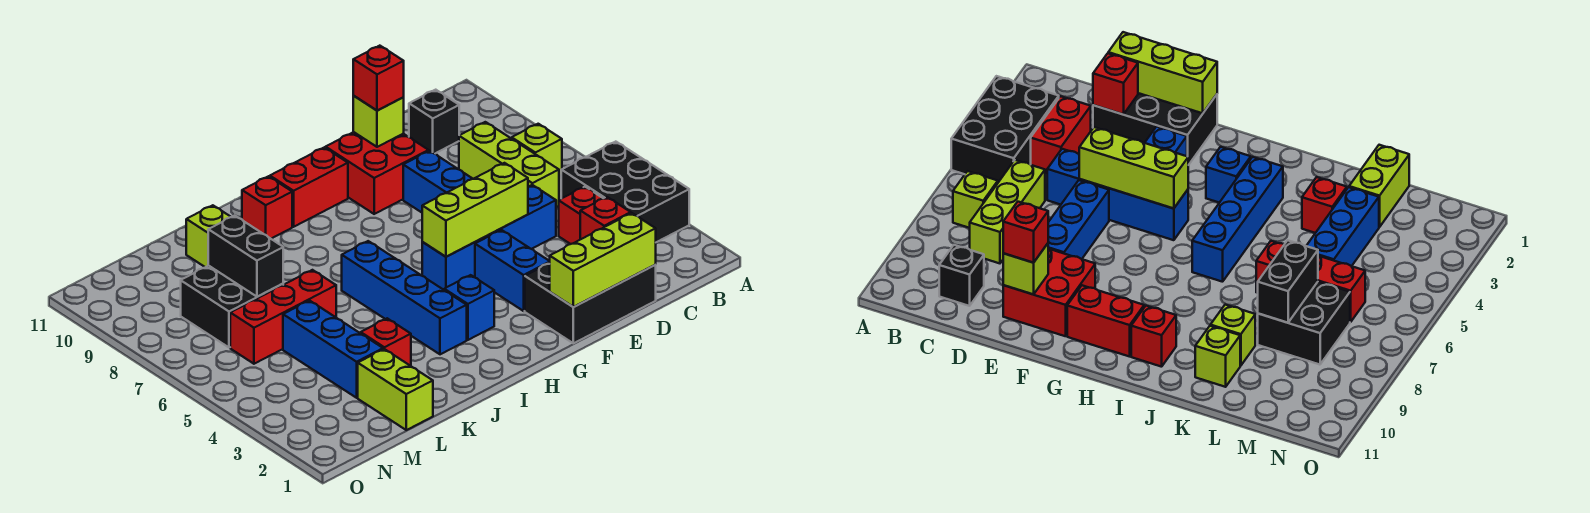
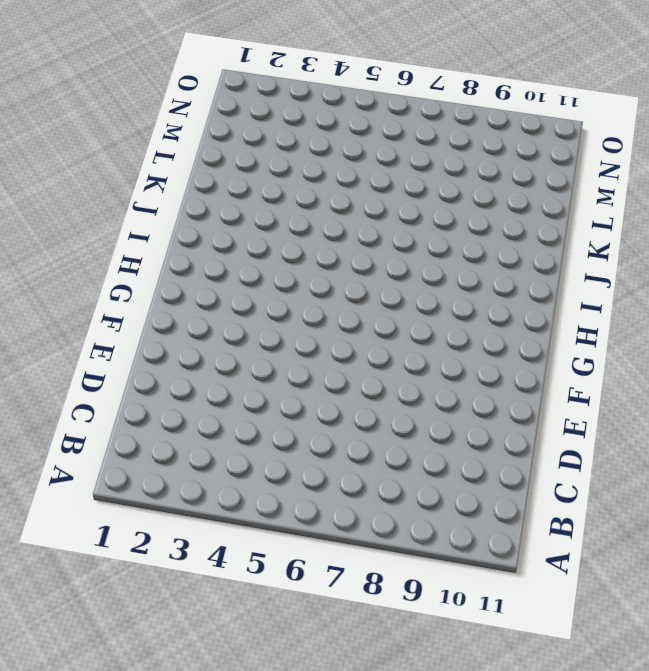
none -> black brick A3:B5 level 1
none -> lime brick B7 level 1
none -> red brick C3:C4 level 1

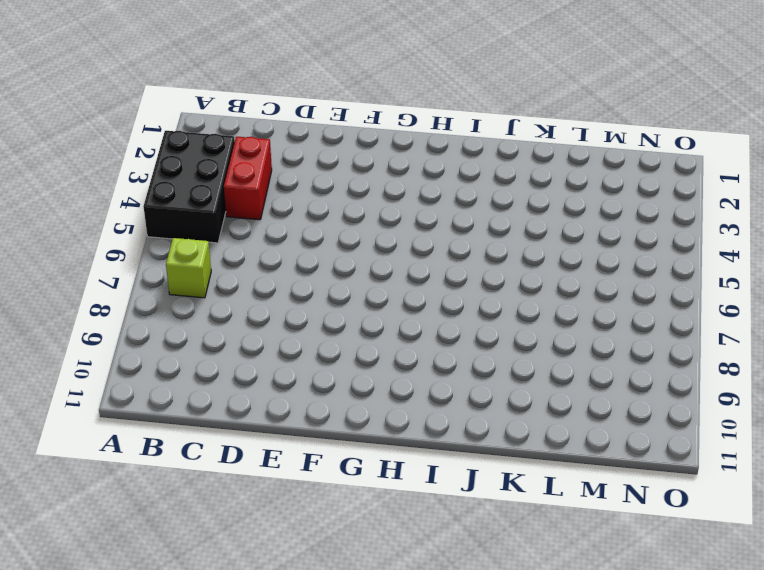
none -> lime brick C6:C8 level 1
none -> black brick C10 level 1
none -> black brick D1:F2 level 1

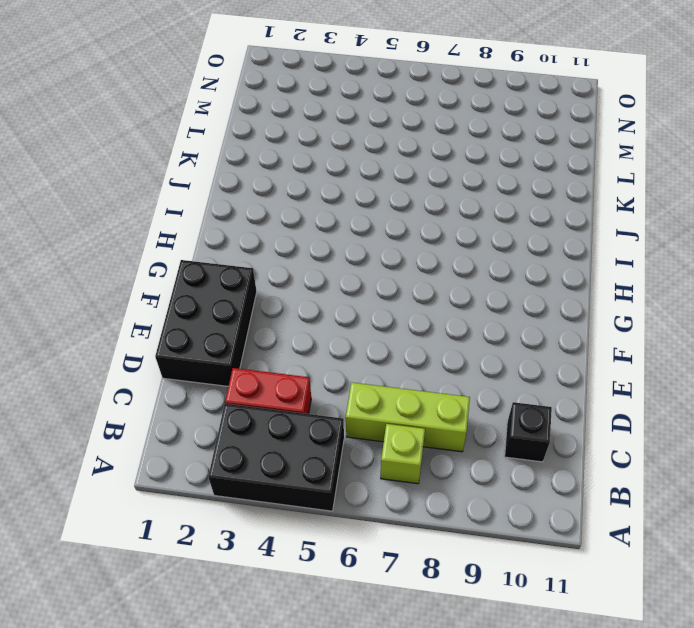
none -> blue brick D5:G5 level 1
none -> blue brick E6:E8 level 1
none -> red brick E9:F10 level 1

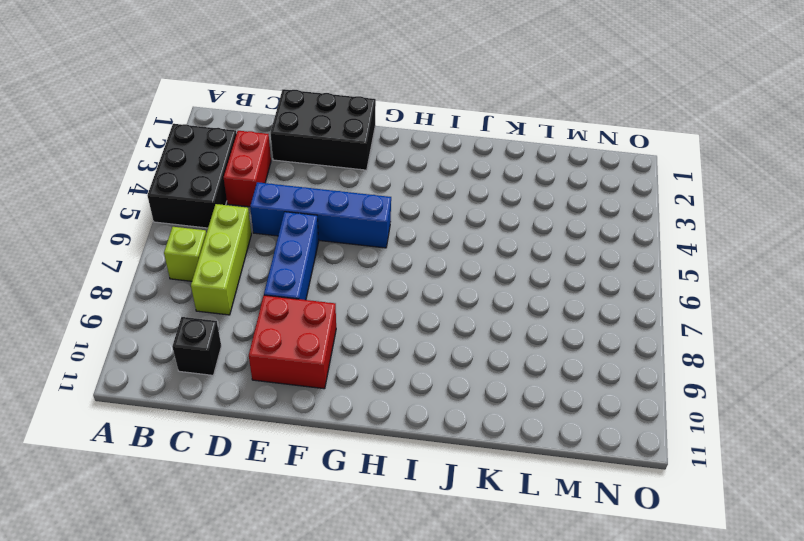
none -> blue brick F3:F4 level 1
none -> red brick G10:H10 level 1
none -> blue brick H3 level 1

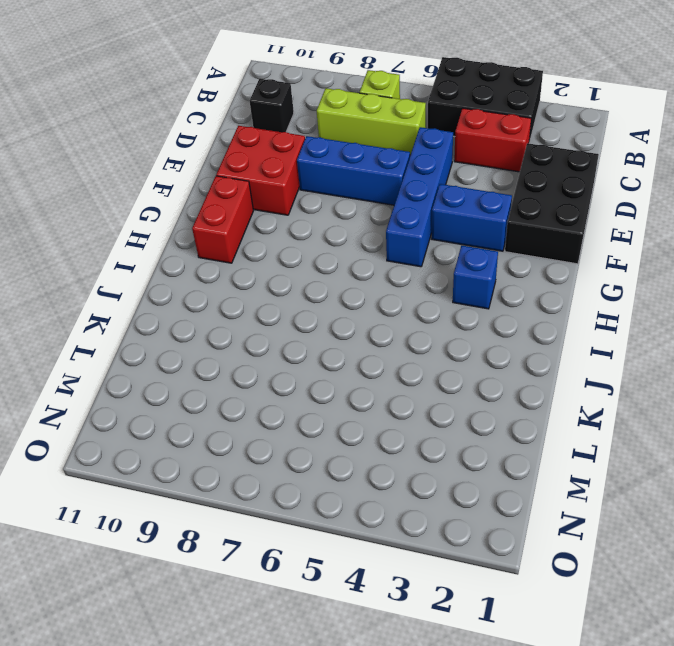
none -> blue brick I3:I6 level 1
none -> red brick I10 level 1
none -> red brick K3 level 1

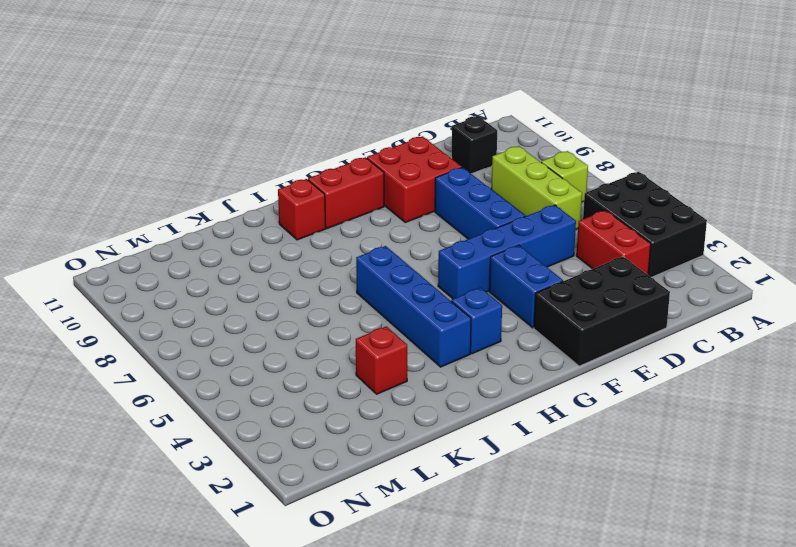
none -> red brick K6:M6 level 1
none -> lime brick K9 level 1
none -> lime brick K10 level 1

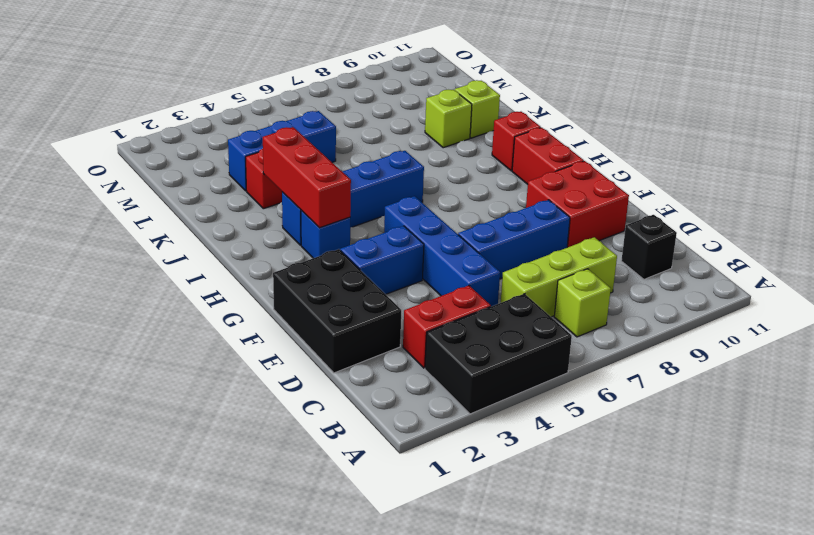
red brick H3:J3 level 2 -> red brick K6:M6 level 1
none -> lime brick L1:L2 level 1
none -> black brick L7:M8 level 1
none -> lime brick D1:F1 level 2

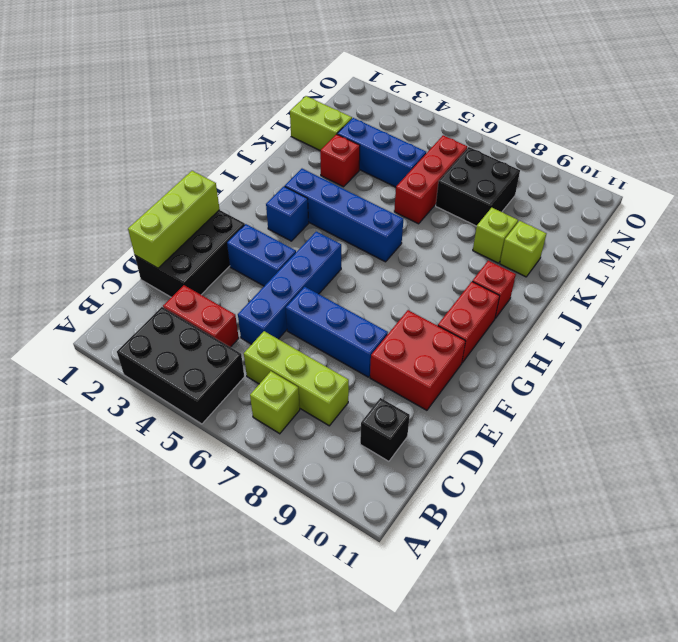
none -> red brick D2 level 2
none -> lime brick E5:G5 level 2
none -> lime brick E10 level 2

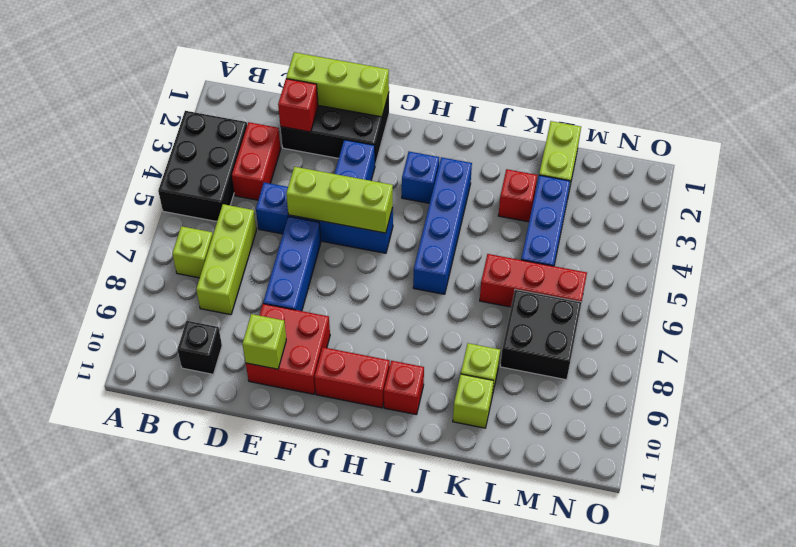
none -> black brick L7:L8 level 2
none -> red brick E10 level 3

